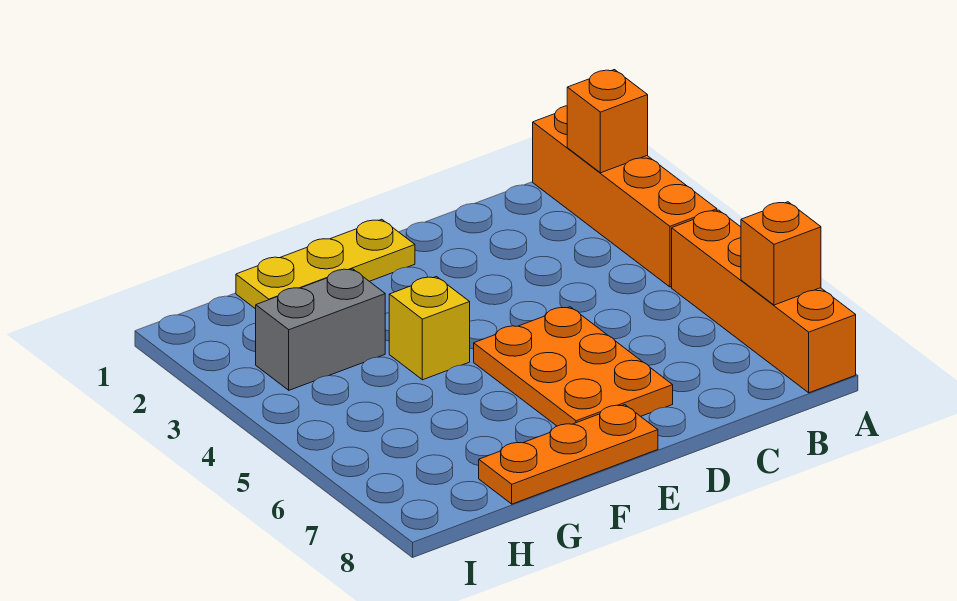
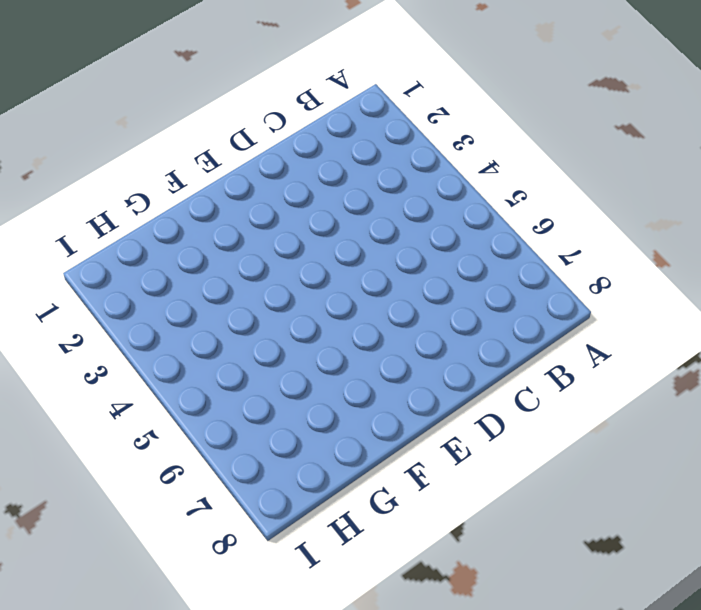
none -> orange brick A1:A4 level 1
none -> orange brick A5:A8 level 1

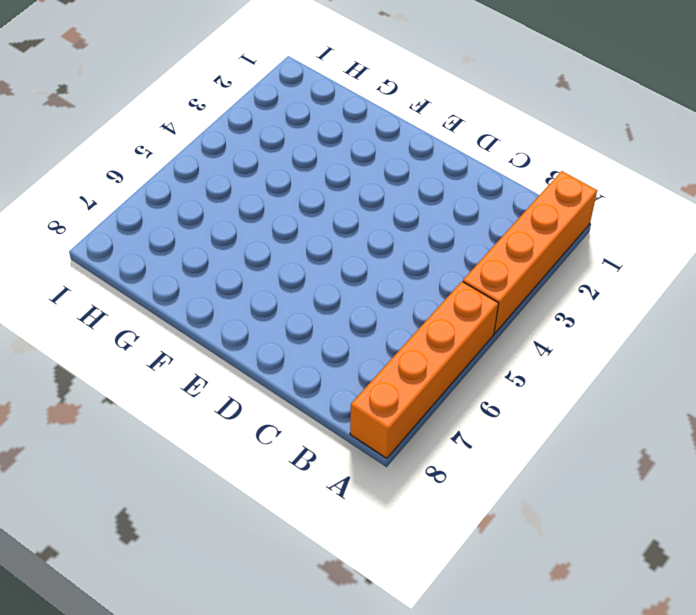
none -> orange plate D5:E7 level 1
none -> yellow plate E1:G1 level 1

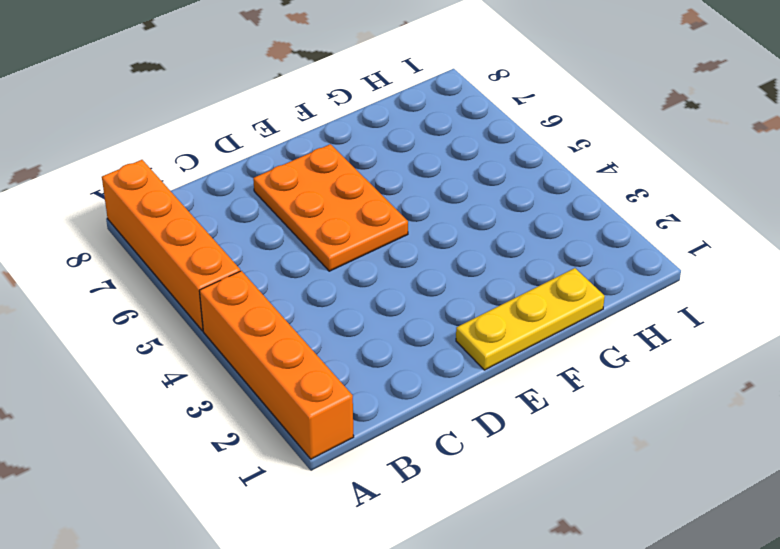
none -> orange plate E8:G8 level 1
none -> yellow brick F4 level 1

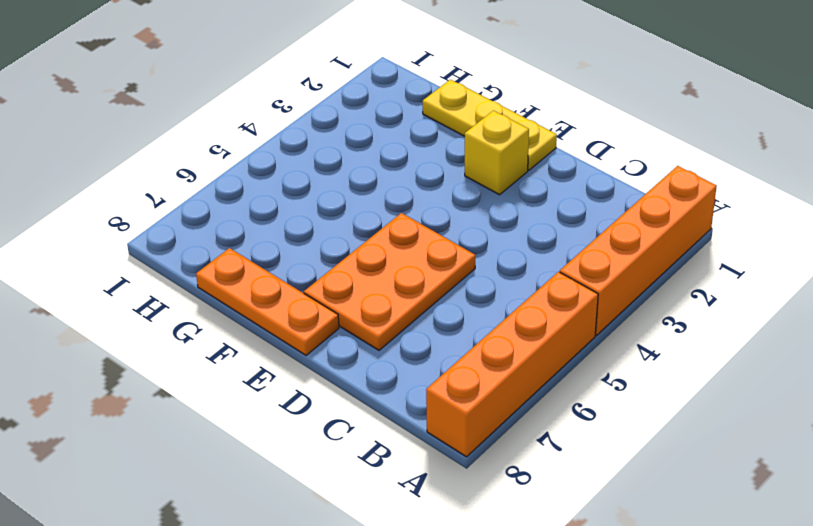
yellow brick E2 level 1 -> yellow brick F4 level 1
none -> grey brick G3:H3 level 1
none -> orange brick A2 level 2

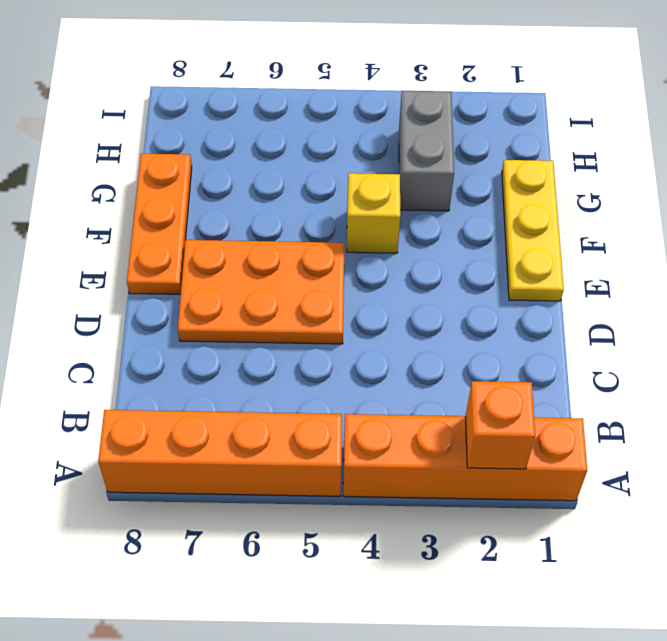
none -> orange brick A7 level 2

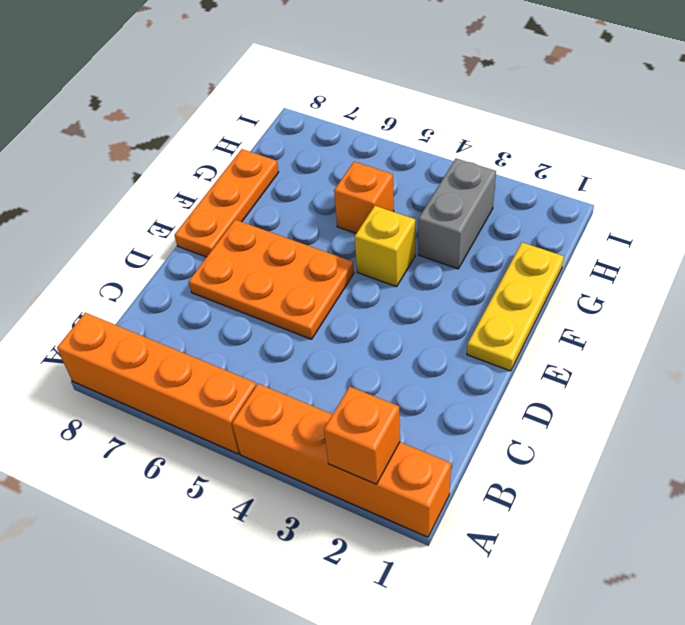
orange brick G5 level 1 -> orange brick A7 level 2

